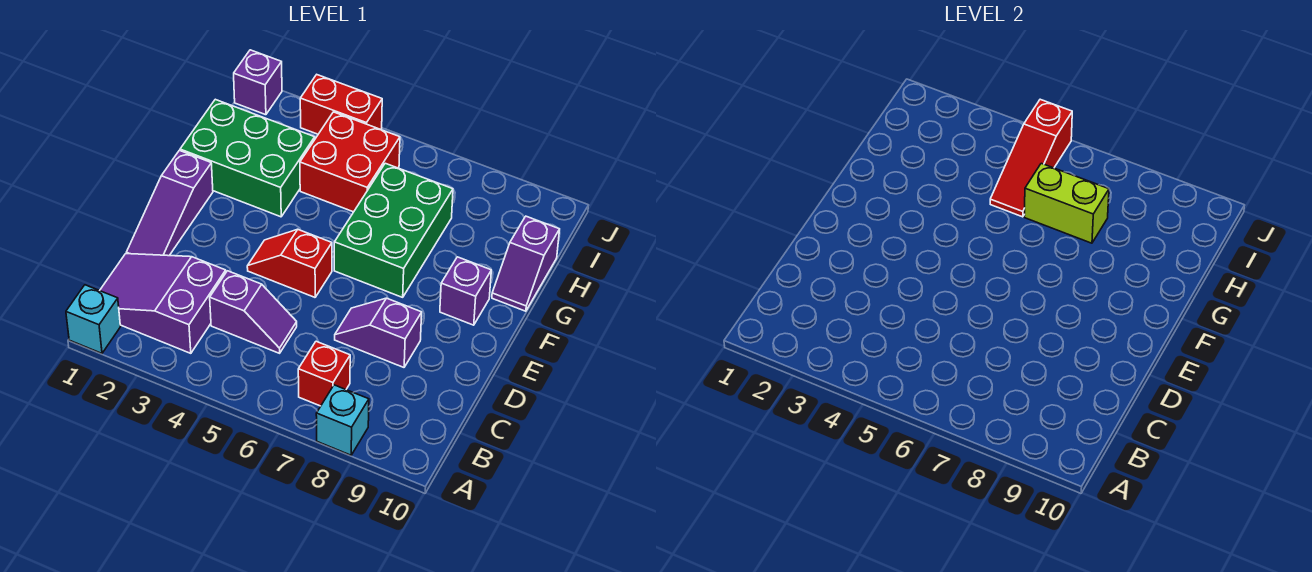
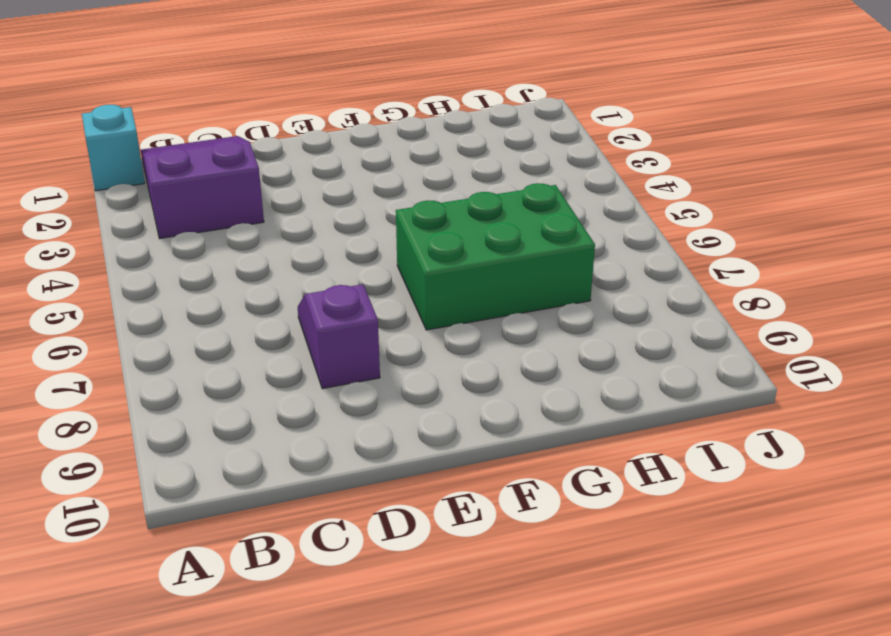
none -> cyan brick A8 level 1
none -> red brick B7 level 1
none -> purple slope C4:C5 level 1 top 4

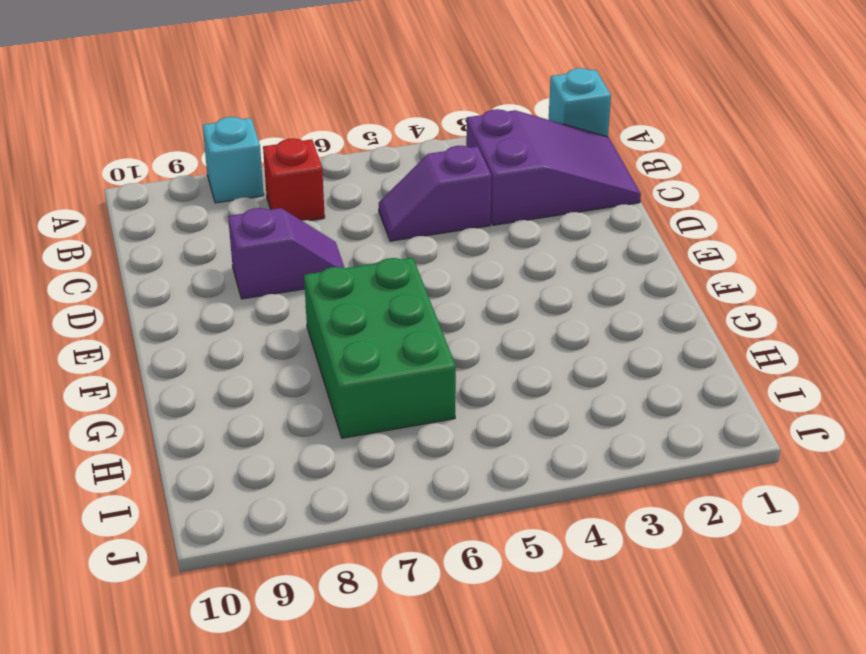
none -> purple slope D1:F1 level 1 top F
none -> red slope E4:E5 level 1 top 5
none -> purple brick F9 level 1

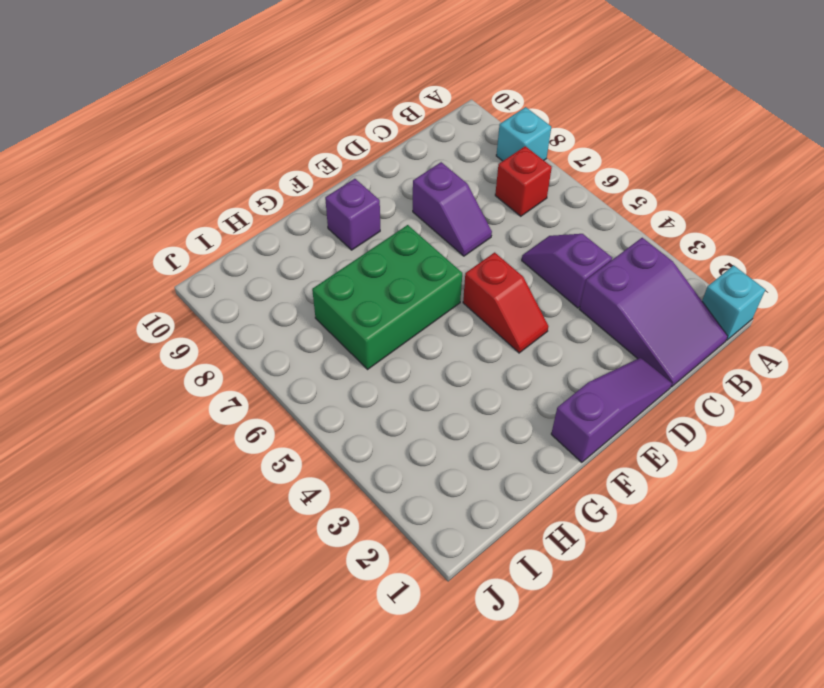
none -> green brick G1:H3 level 1
none -> purple slope G10:H10 level 1 top H
none -> red brick H4:I5 level 1

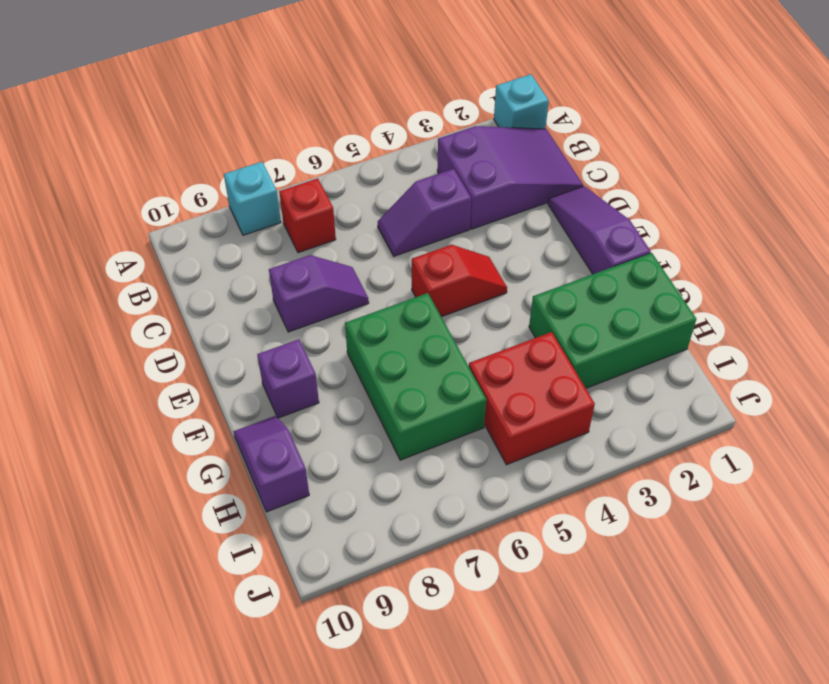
none -> purple brick J1 level 1
none -> red brick J3:J4 level 1
none -> red slope H5:J5 level 2 top J

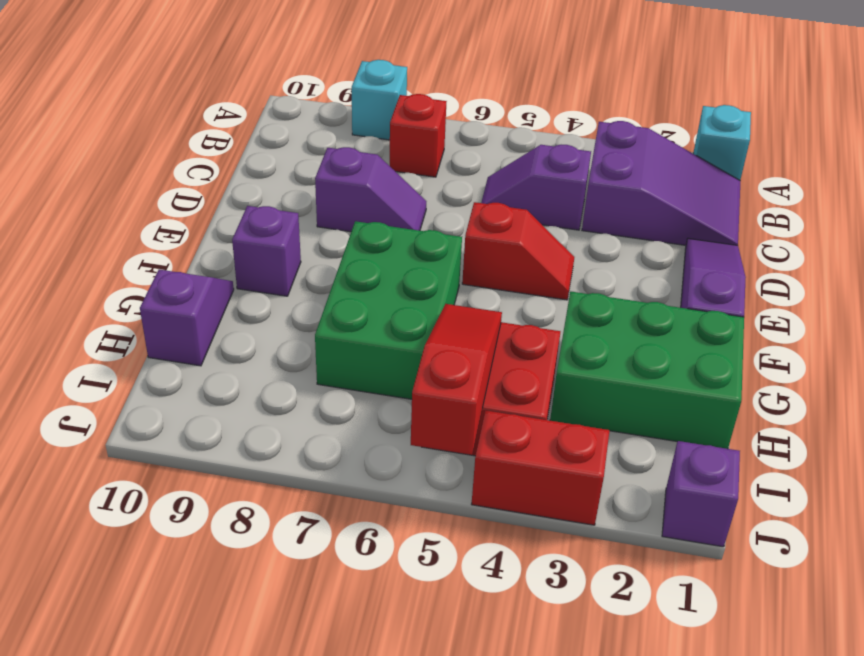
none -> lime brick H6:H7 level 2

